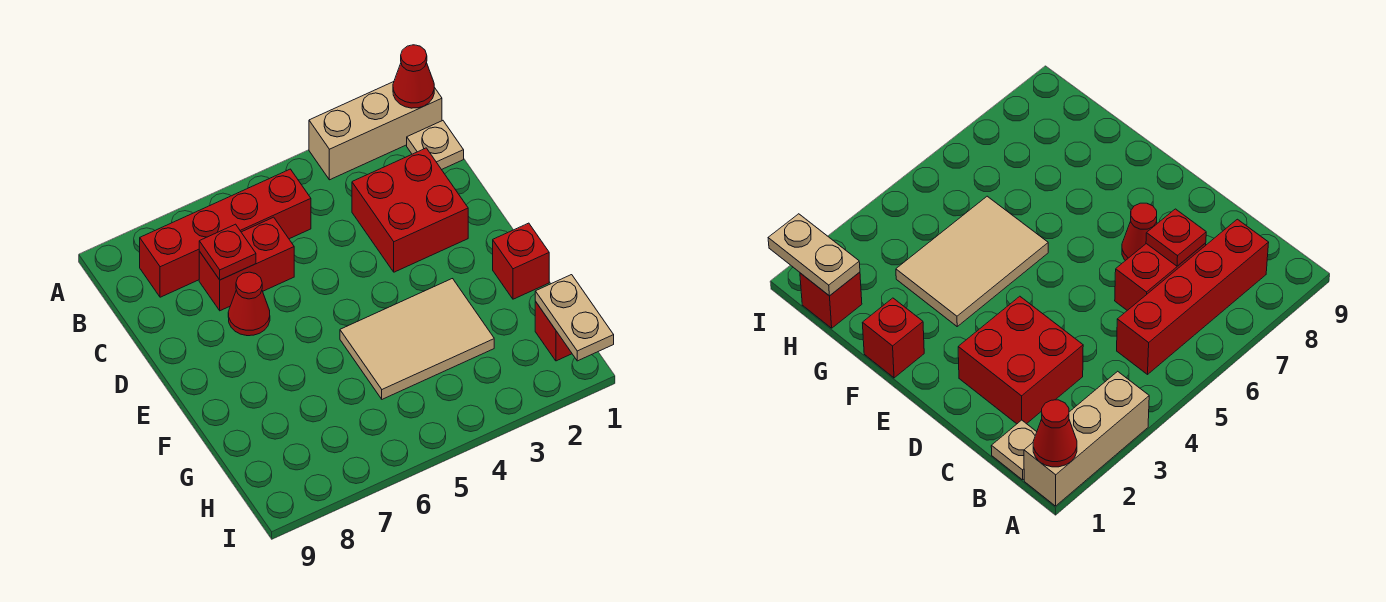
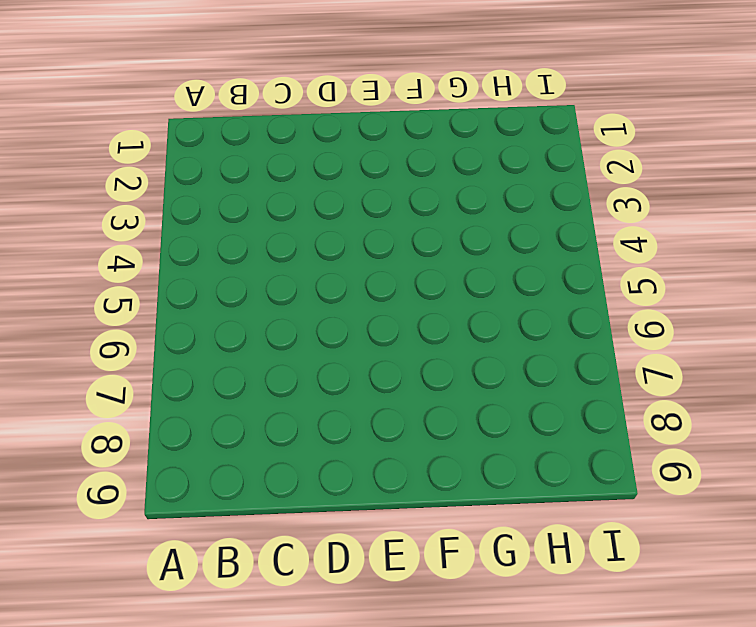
none -> tan brick A1:A3 level 1
none -> tan plate B1 level 1
none -> red brick B5:B8 level 1

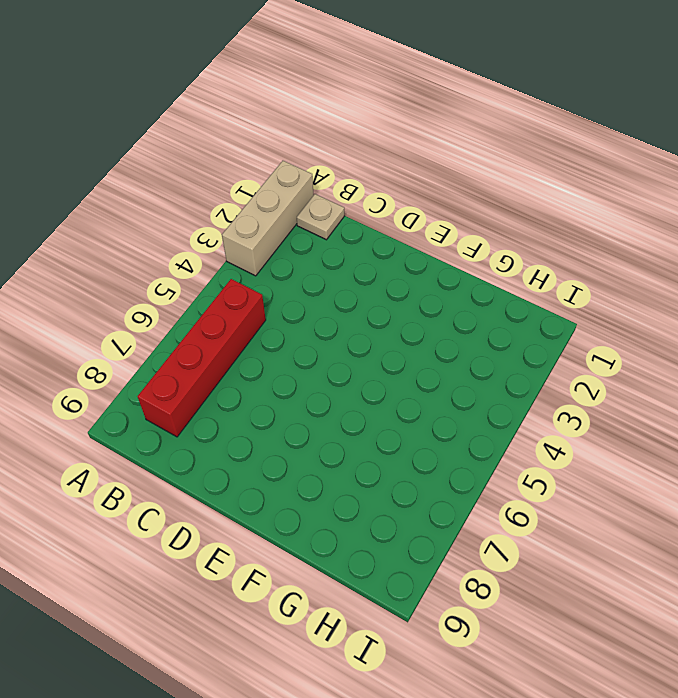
none -> red brick C2:D3 level 1
none -> red brick C6:C7 level 1
none -> red cone D7 level 1

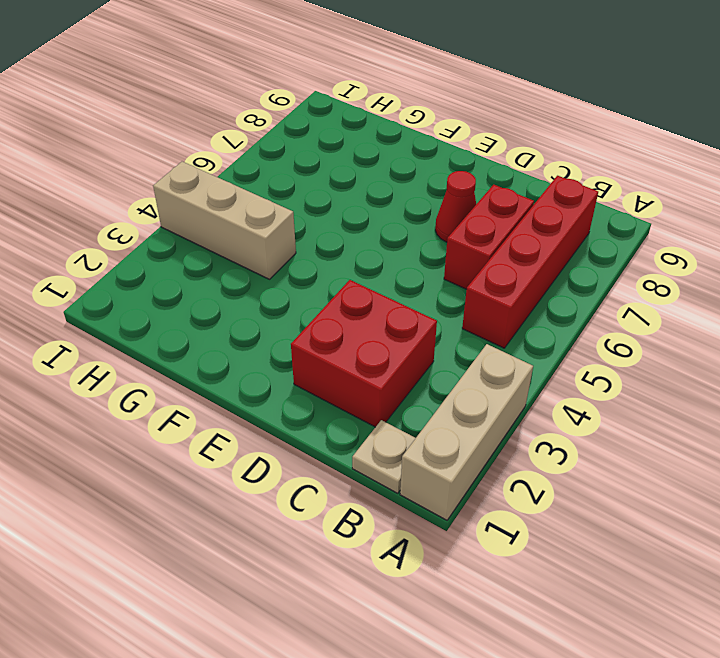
tan brick G4:I4 level 1 -> tan tile F3:G5 level 1
none -> red brick F1 level 1
none -> red brick H1 level 1
none -> red cone A1 level 2

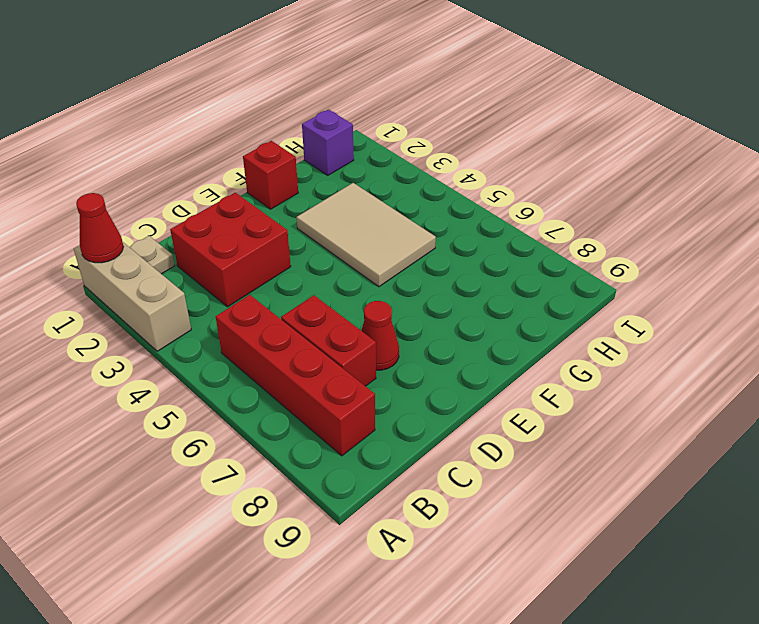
purple brick H1 level 1 -> red brick H1 level 1
none -> red plate C7 level 2
none -> tan plate H1:I1 level 2

